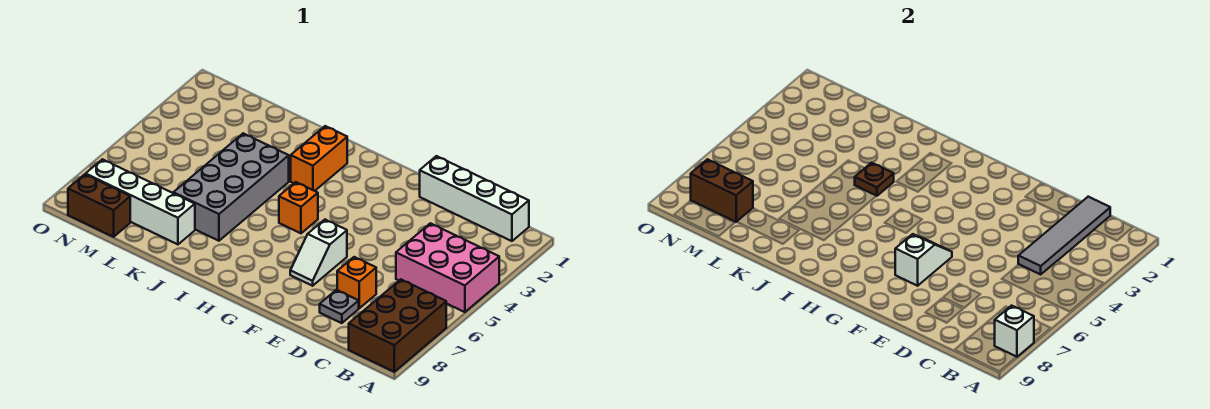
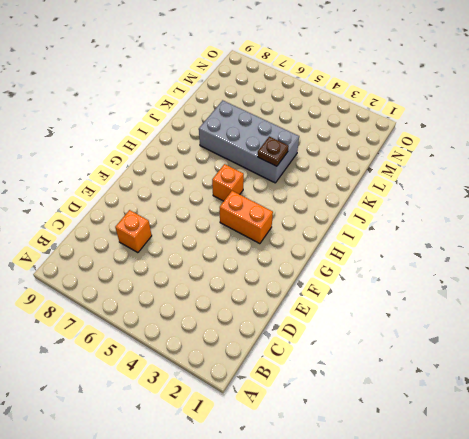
orange brick G3:G4 level 1 -> orange brick I2:I3 level 1
none -> pink brick A4:C5 level 1
none -> brown brick A7:B9 level 1
none -> white brick B1:E1 level 1

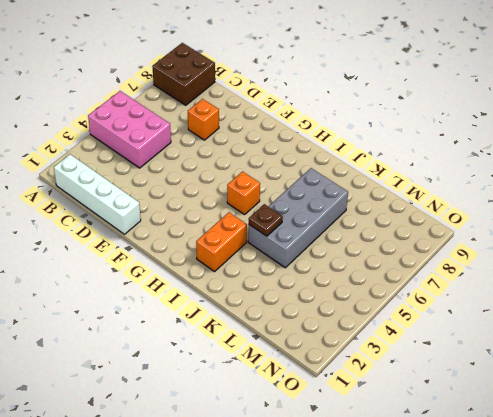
brown brick A8:B9 level 1 -> brown brick A7:B9 level 1
none -> grey plate D8 level 1
none -> white slope F6:F7 level 1 top 6
none -> white brick K8:N8 level 1

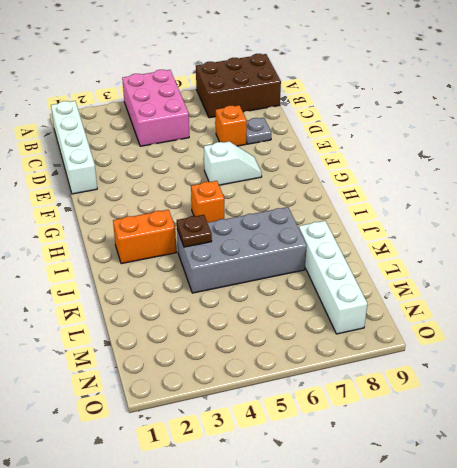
none -> brown brick M9:N9 level 1
none -> white brick A8 level 2
none -> grey tile C1:C4 level 2

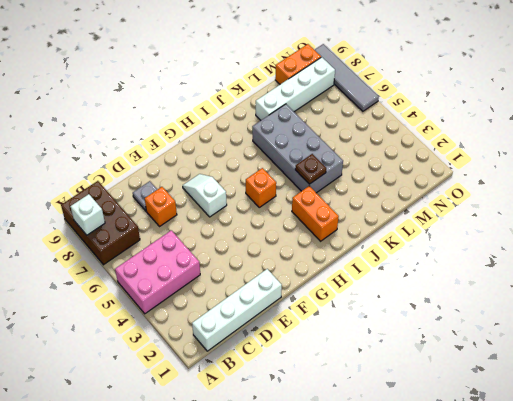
orange brick M9:N9 level 1 -> brown brick M9:N9 level 1
grey tile O6:O9 level 1 -> grey tile C1:C4 level 2
none -> white slope F6:F7 level 2 top 7
none -> brown brick M8:N8 level 2

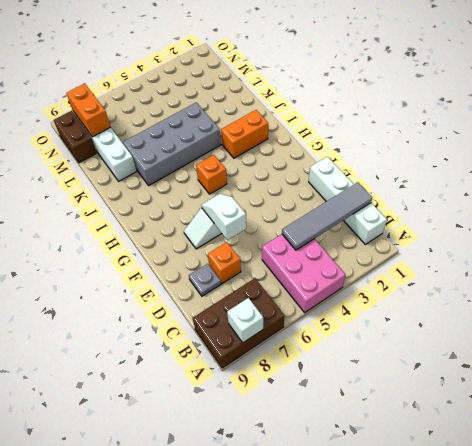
white slope E6:F6 level 2 top E -> white slope F6:F7 level 2 top 7
orange brick M8:N8 level 2 -> brown brick M8:N8 level 2
none -> brown plate J4 level 2

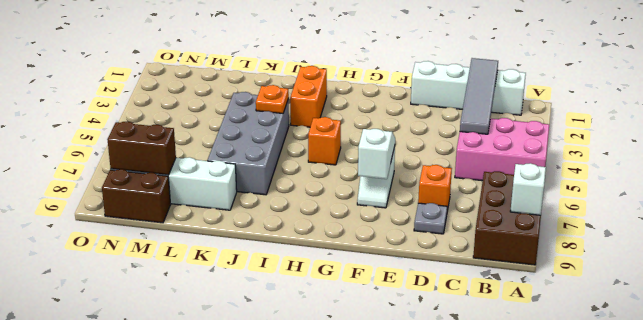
orange plate J4 level 2 -> brown plate J4 level 2

